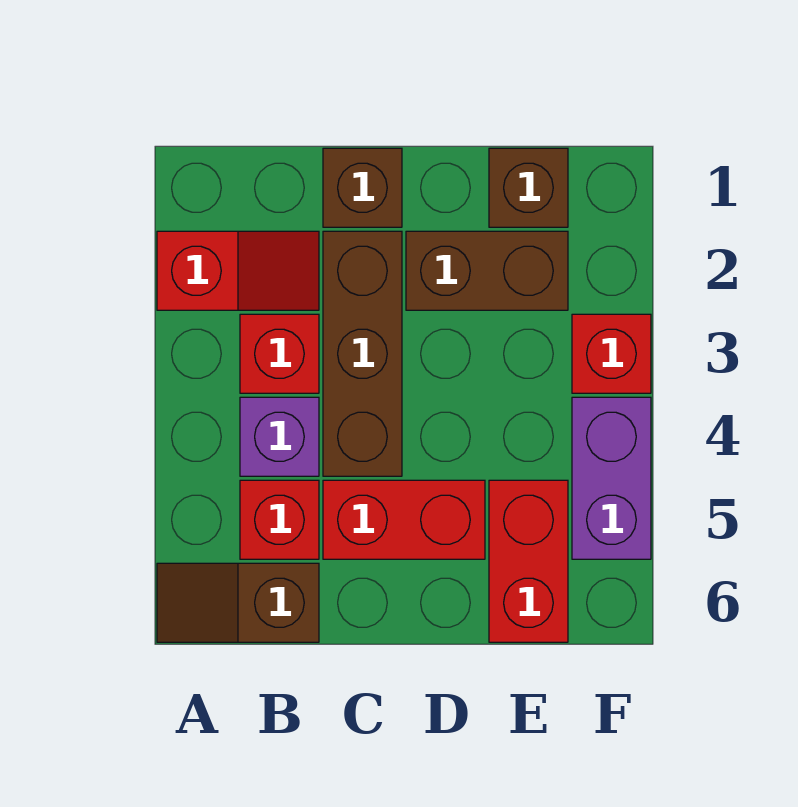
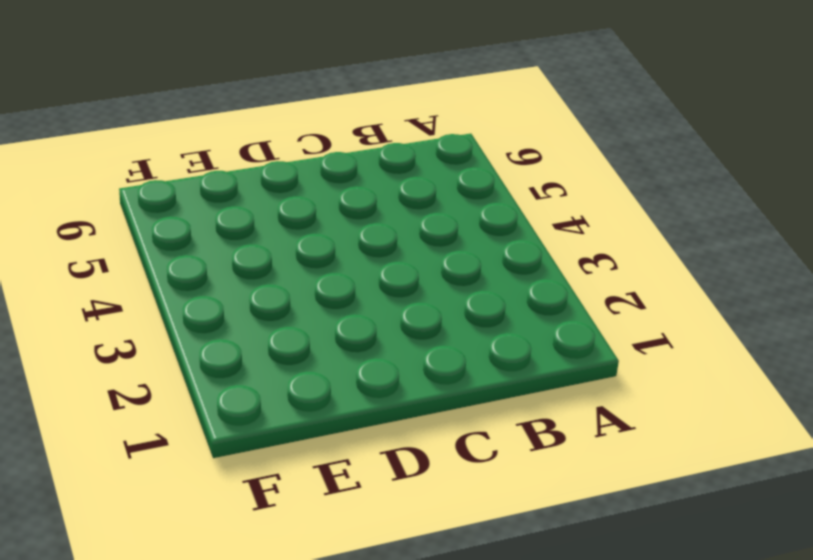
none -> red slope A2:B2 level 1 top A
none -> brown slope A6:B6 level 1 top B
none -> red brick B3 level 1

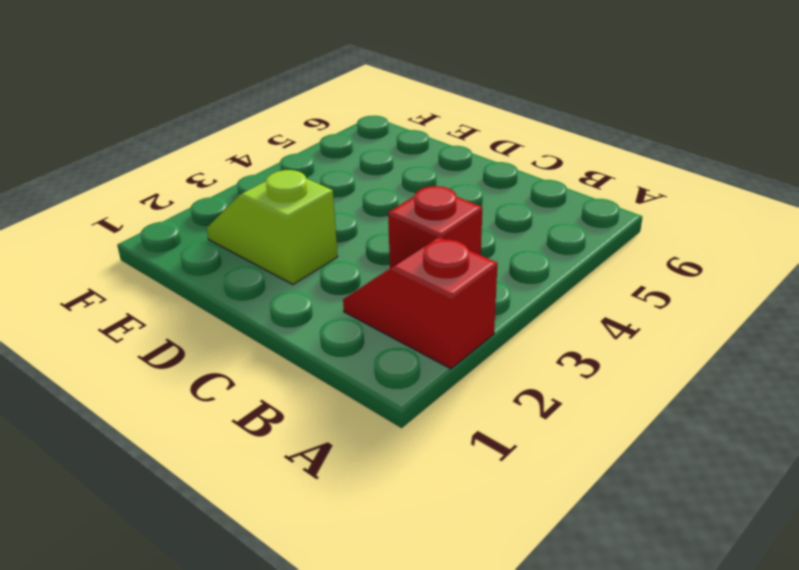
lime slope D2:E2 level 1 top D -> brown brick D2:E2 level 1
none -> brown slope A6:B6 level 1 top B
none -> purple brick B4 level 1
none -> red brick B5 level 1

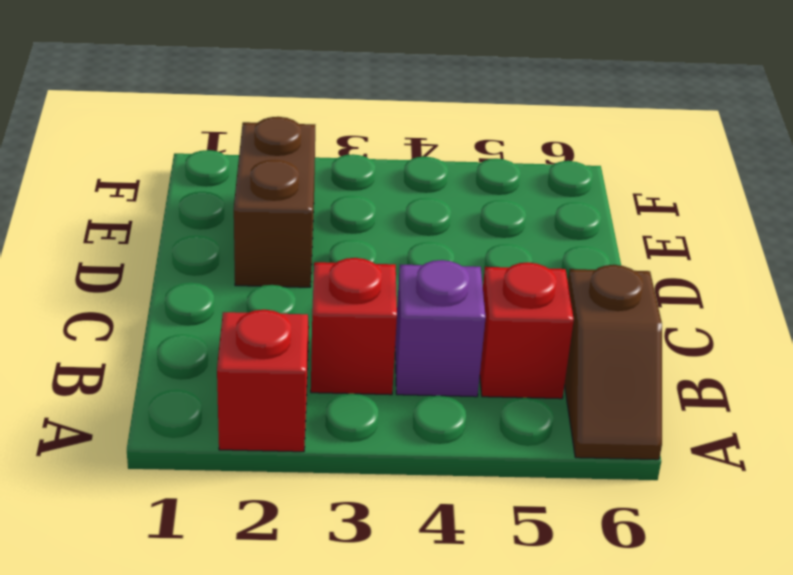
none -> brown brick C1 level 1
none -> brown brick C2:C4 level 1
none -> red brick C5:D5 level 1

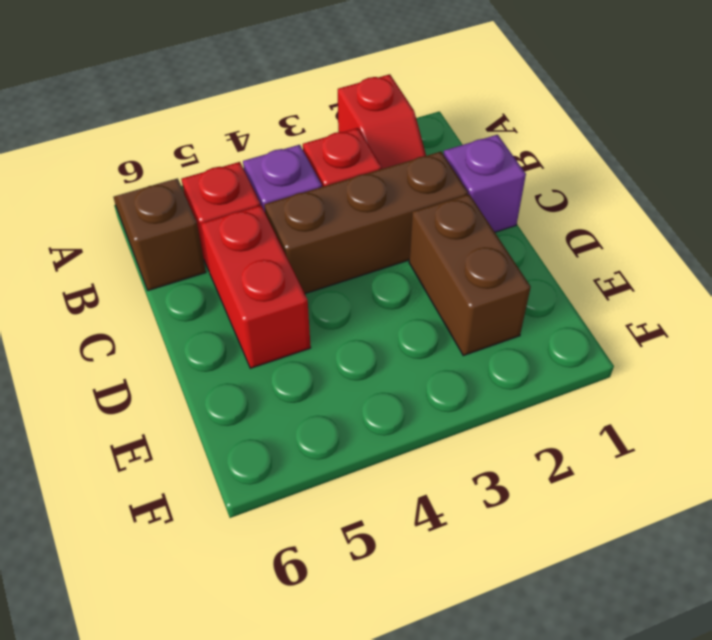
purple brick C1 level 1 -> brown brick C1 level 1
none -> brown brick E1 level 1
none -> red brick E5:E6 level 1
none -> red brick F3 level 1

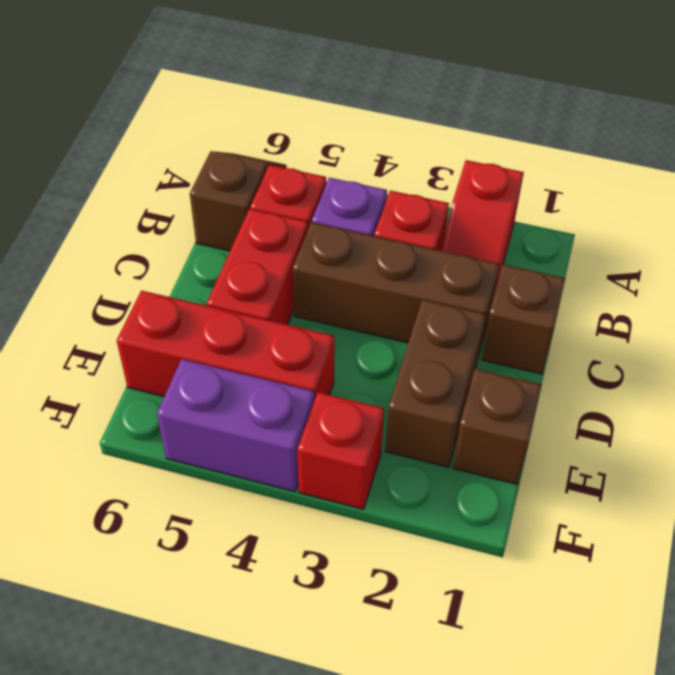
red brick E4:E6 level 1 -> red brick E5:E6 level 1

